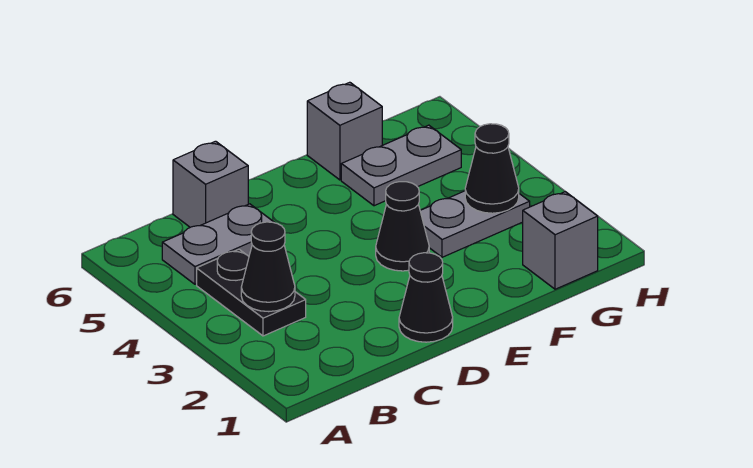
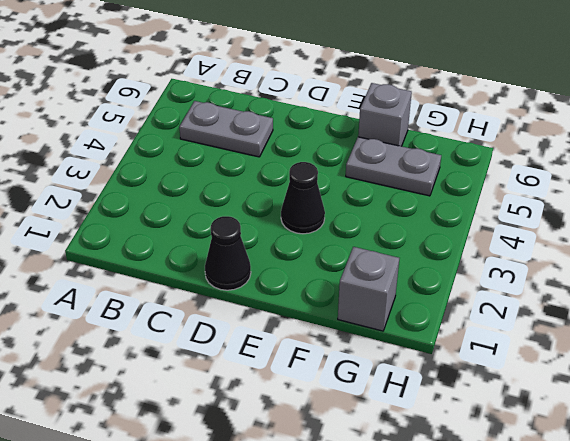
none -> black plate B3:B4 level 1
none -> grey brick C6 level 1

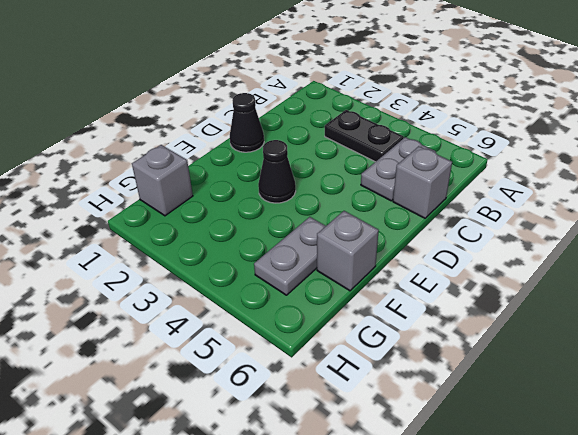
none -> grey plate F3:G3 level 1
none -> black cone B3 level 2

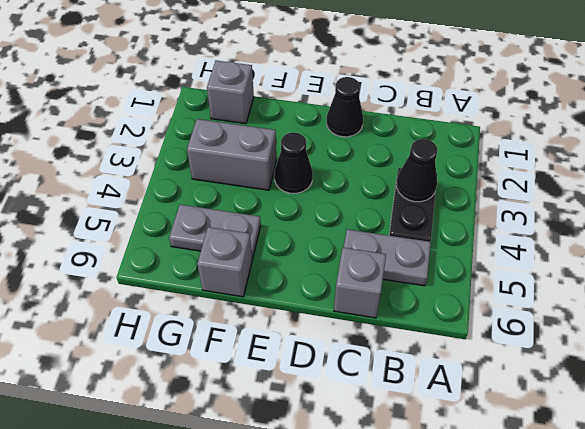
grey brick F3:G3 level 1 -> grey plate F3:G3 level 1
none -> black cone G3 level 2

